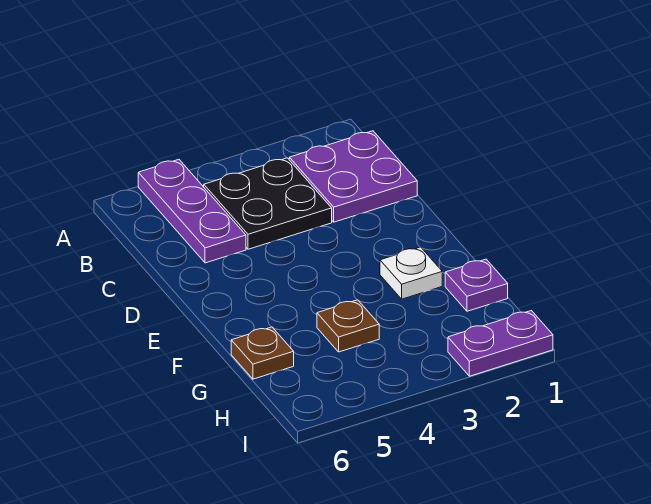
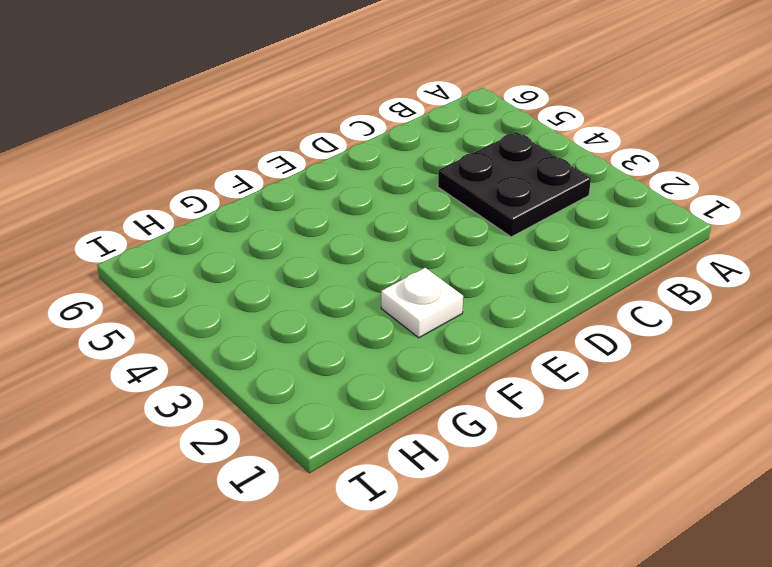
none -> purple plate A5:C5 level 1
none -> purple plate B1:C2 level 1

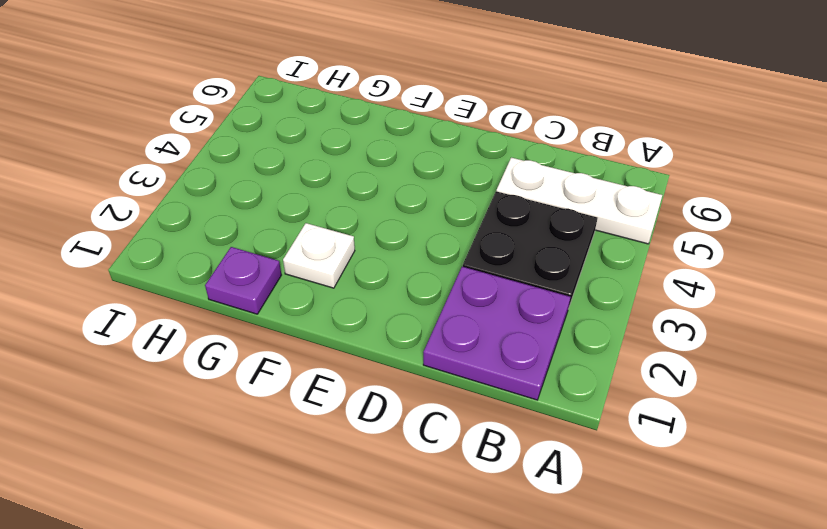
white plate A5:C5 level 1 -> purple plate A5:C5 level 1
none -> brown plate G4 level 1
none -> brown plate G6 level 1

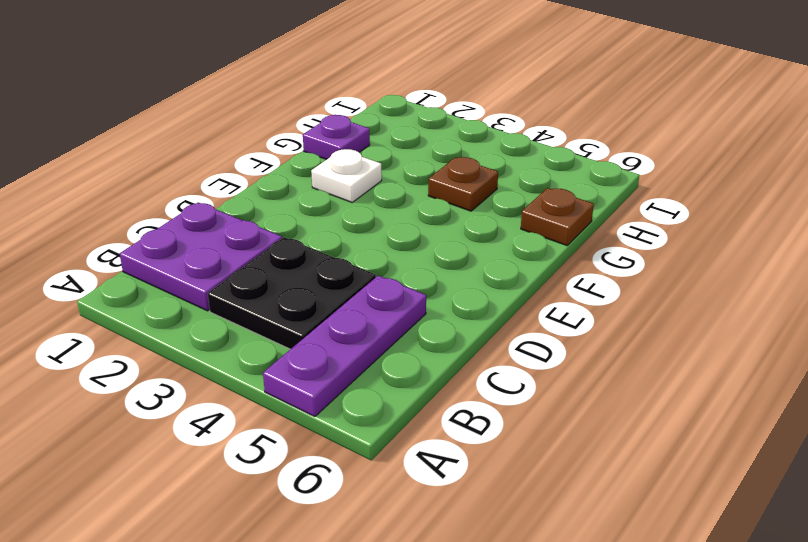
none -> purple plate I1:I2 level 1

